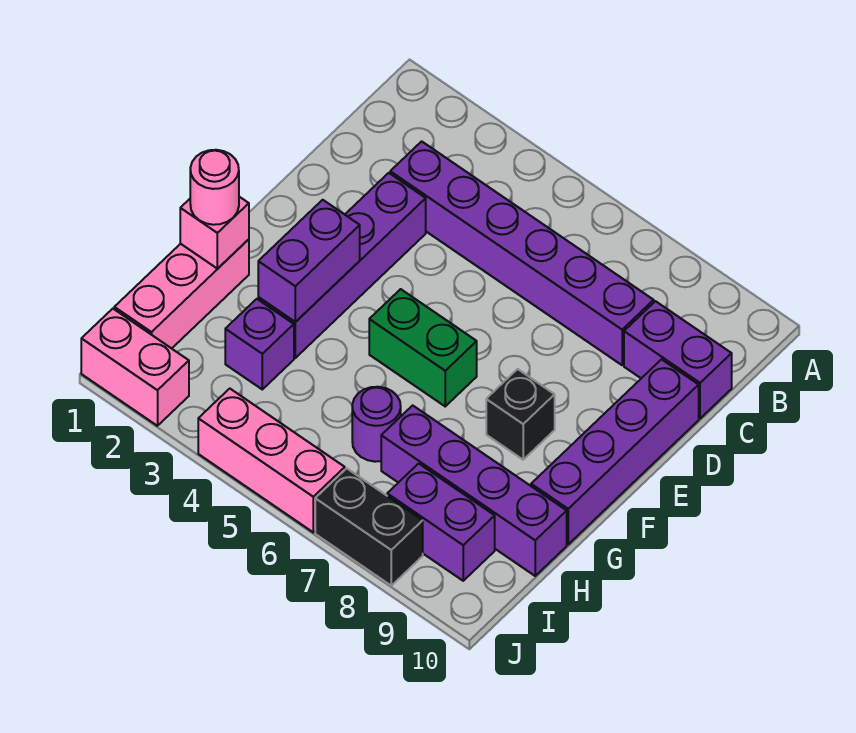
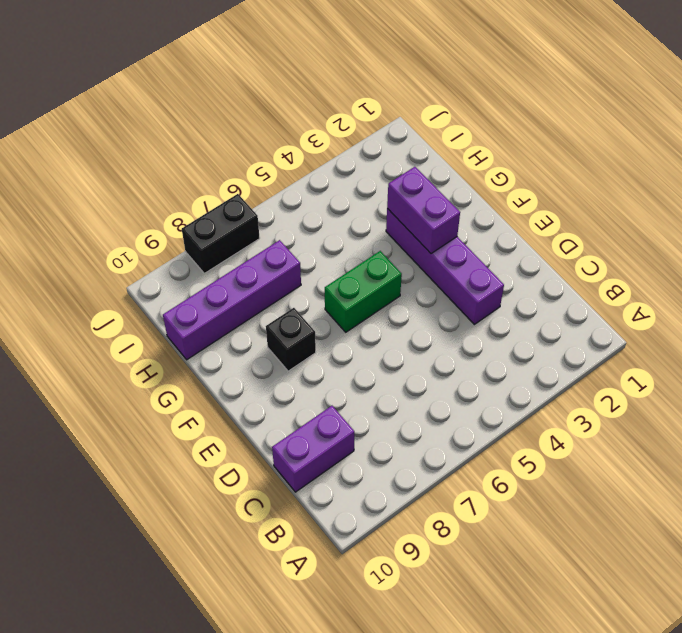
none -> purple brick C3:C8 level 1
none -> purple brick D10:G10 level 1
none -> pink brick G1:I1 level 1

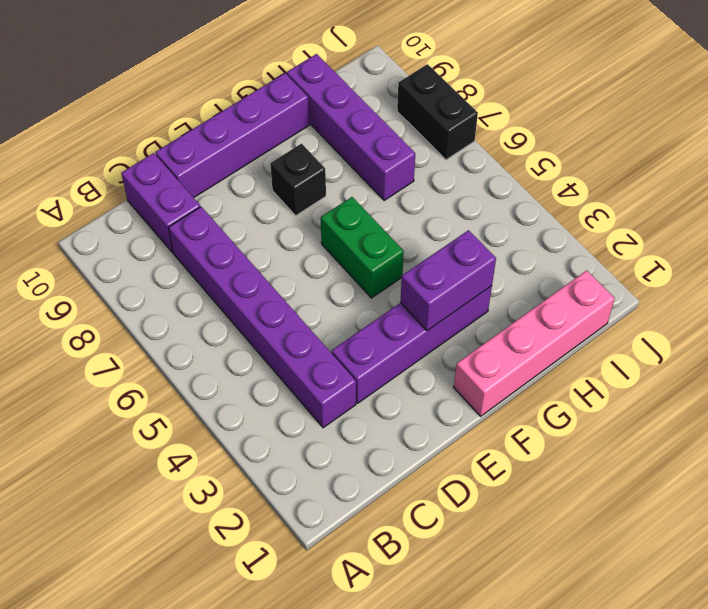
pink brick F1:I1 level 1 -> pink brick G1:I1 level 1
none -> purple brick H3 level 1
none -> purple round brick H6 level 1
none -> purple brick I8:I9 level 1

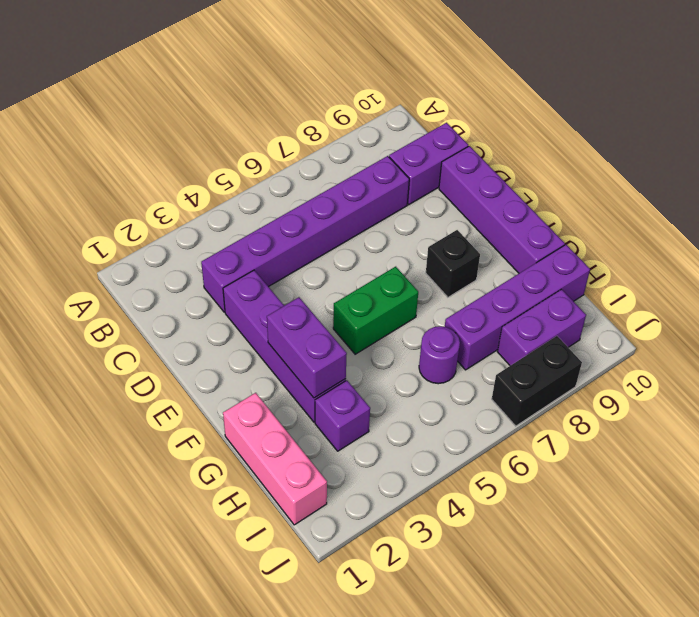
none -> pink brick J1:J2 level 1
none -> pink brick J4:J6 level 1
none -> pink brick G1 level 2

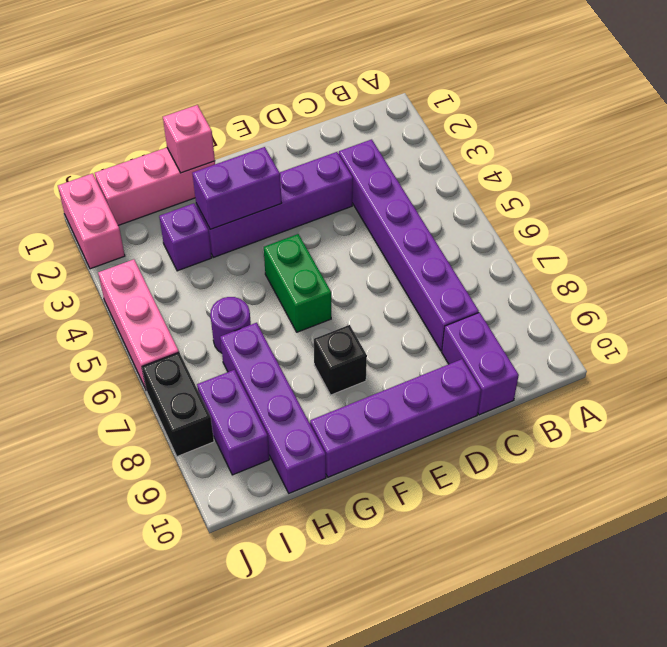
none -> pink round brick G1 level 3

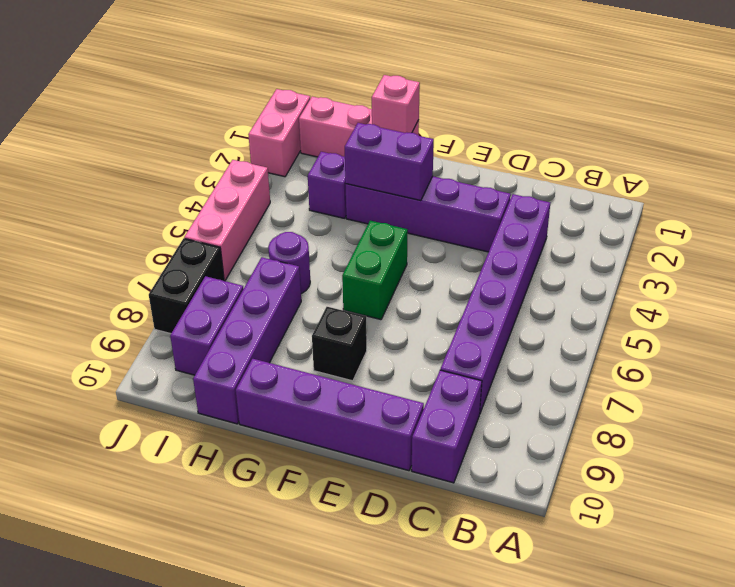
none -> pink round brick G1 level 3

